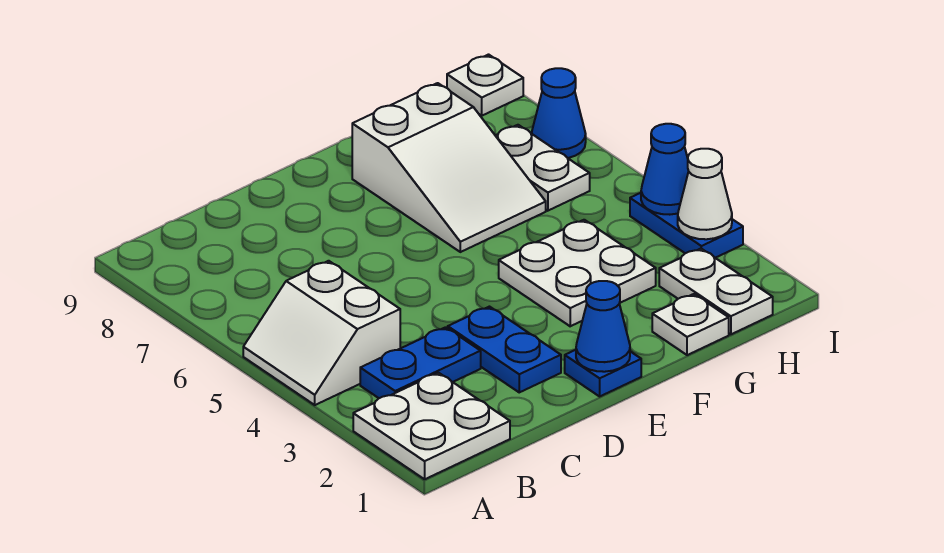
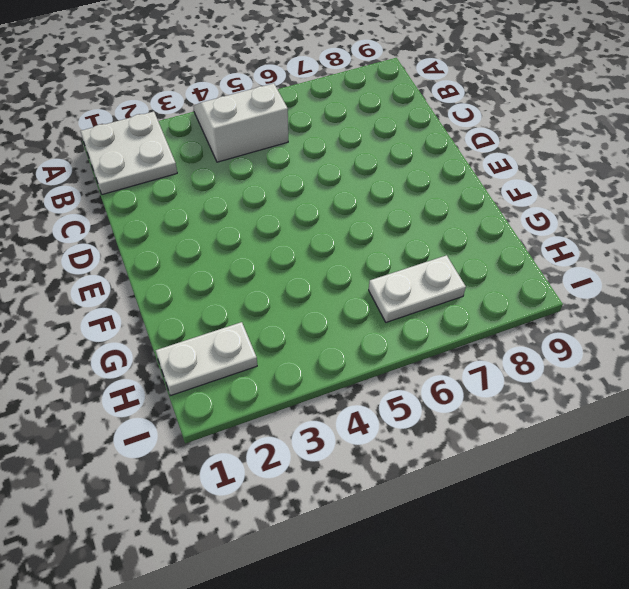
none -> blue plate B3:C3 level 1
none -> blue plate D2:D3 level 1
none -> blue plate E1 level 1

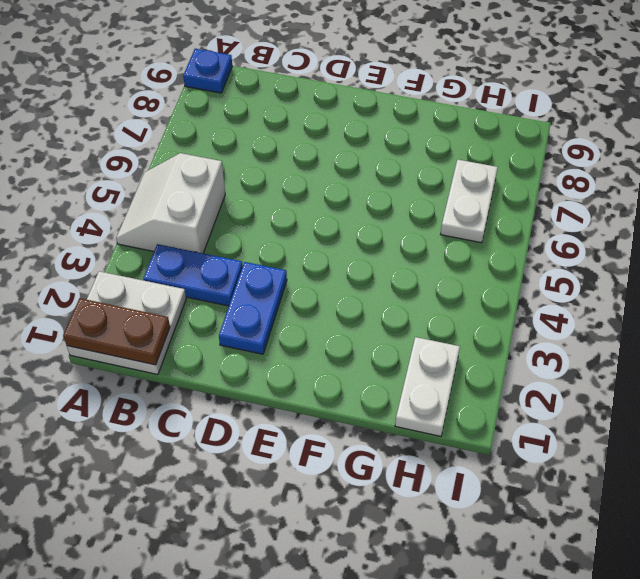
brown plate A1:B1 level 2 -> none
blue plate A9 level 1 -> blue plate E1 level 1
none -> white plate F3:G4 level 1
none -> white slope F6:G8 level 1 top 8
none -> white plate G1 level 1

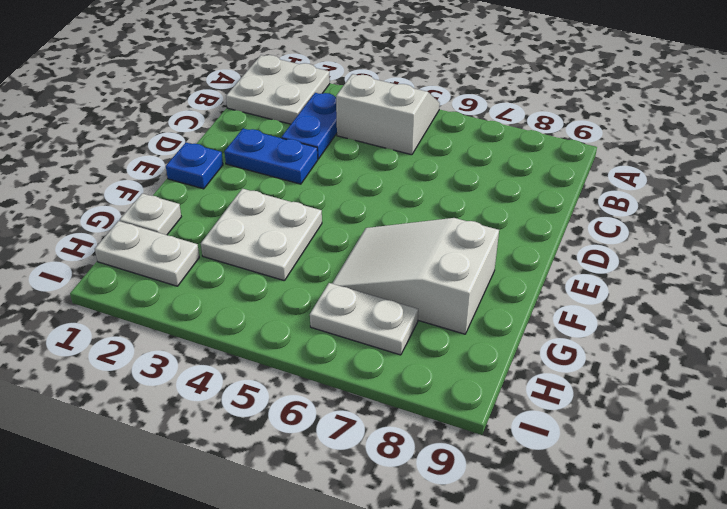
none -> blue plate I3:I4 level 1
none -> blue cone I7 level 1
none -> white plate I9 level 1

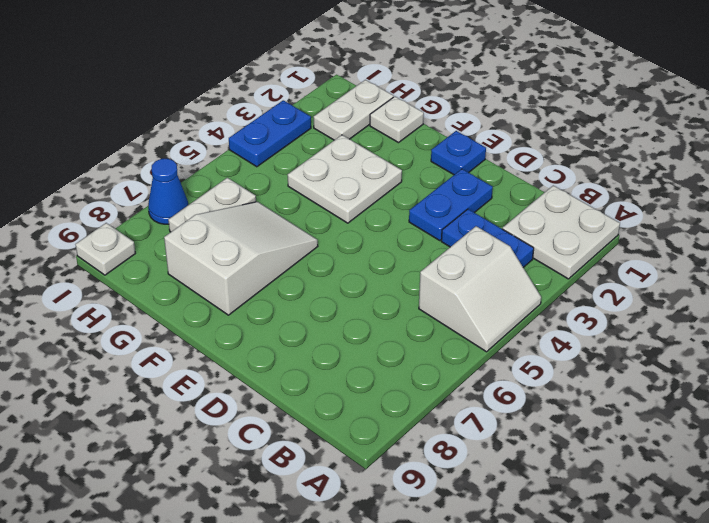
none -> blue cone E1 level 2
none -> white cone I3 level 2
none -> blue cone I4 level 2

